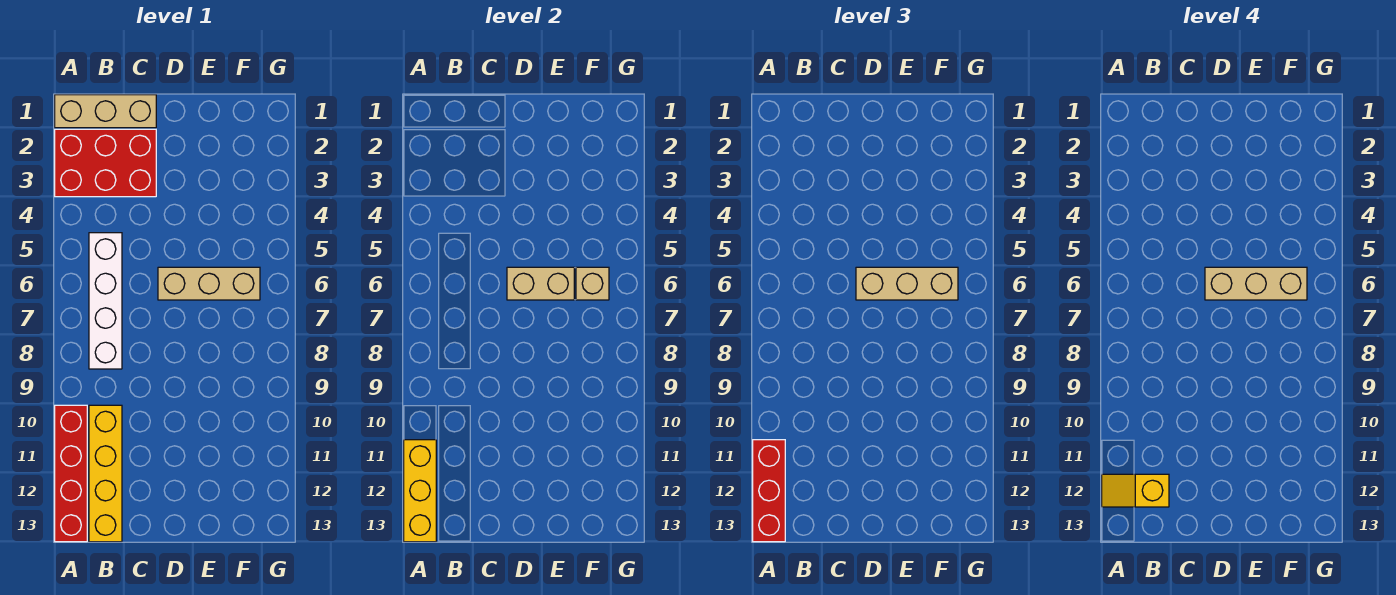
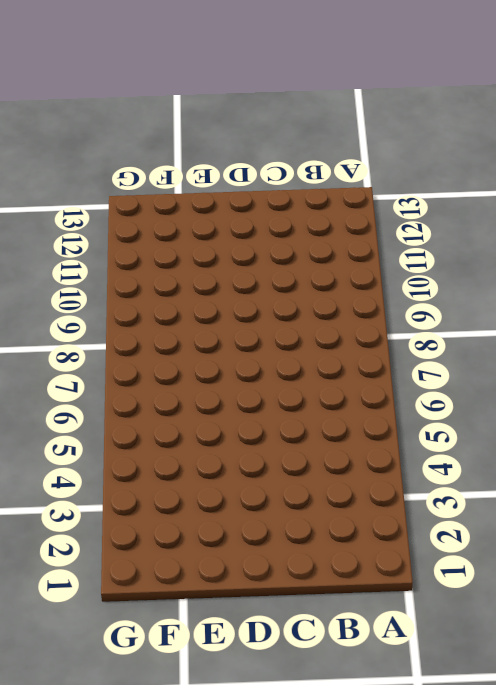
none -> tan brick A1:C1 level 1
none -> red brick A2:C3 level 1
none -> red brick A10:A13 level 1

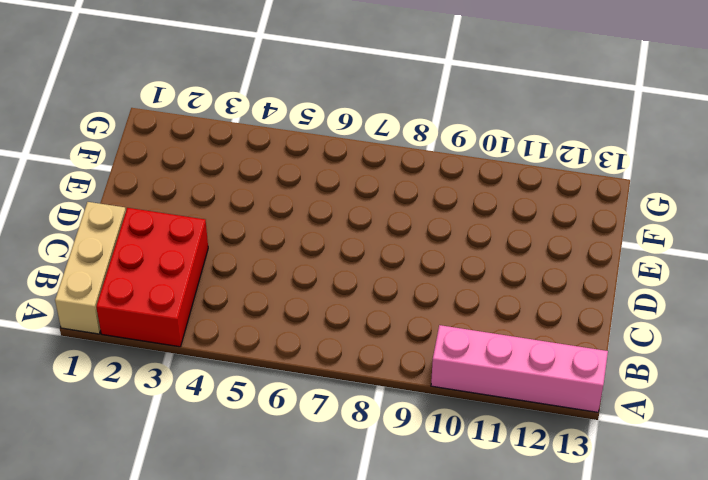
pink brick A10:A13 level 1 -> red brick A10:A13 level 1
none -> white brick B5:B8 level 1
none -> yellow brick B10:B13 level 1
none -> tan brick D6:F6 level 1

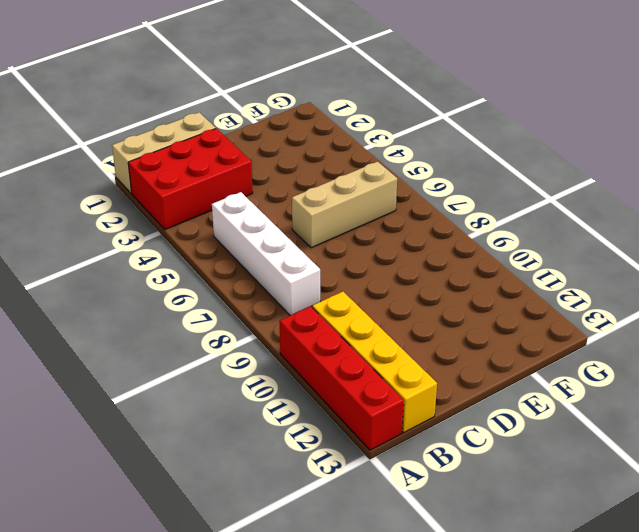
none -> yellow brick A11:A13 level 2
none -> tan brick D6:E6 level 2
none -> tan brick F6 level 2

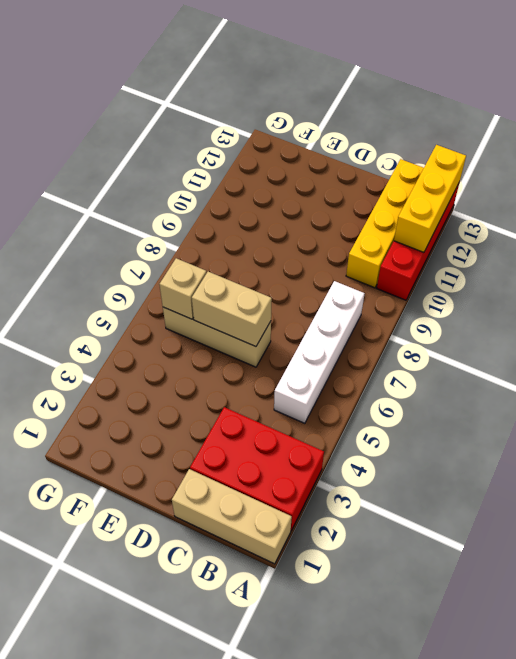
none -> red brick A11:A13 level 3
none -> tan brick D6:F6 level 3
none -> yellow slope A12:B12 level 4 top B

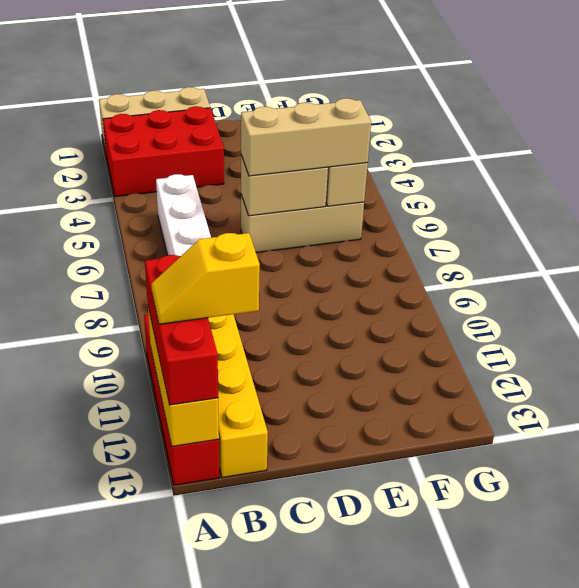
none -> tan brick D6:F6 level 4

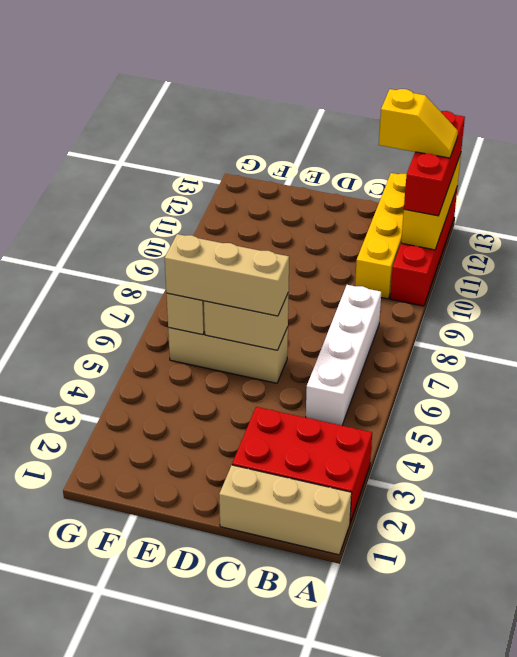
none -> tan brick D6:F6 level 4

